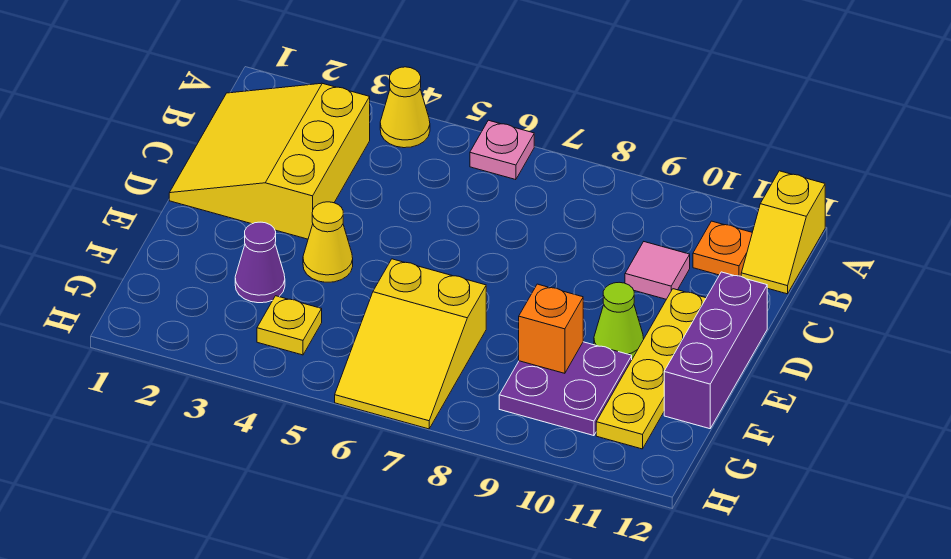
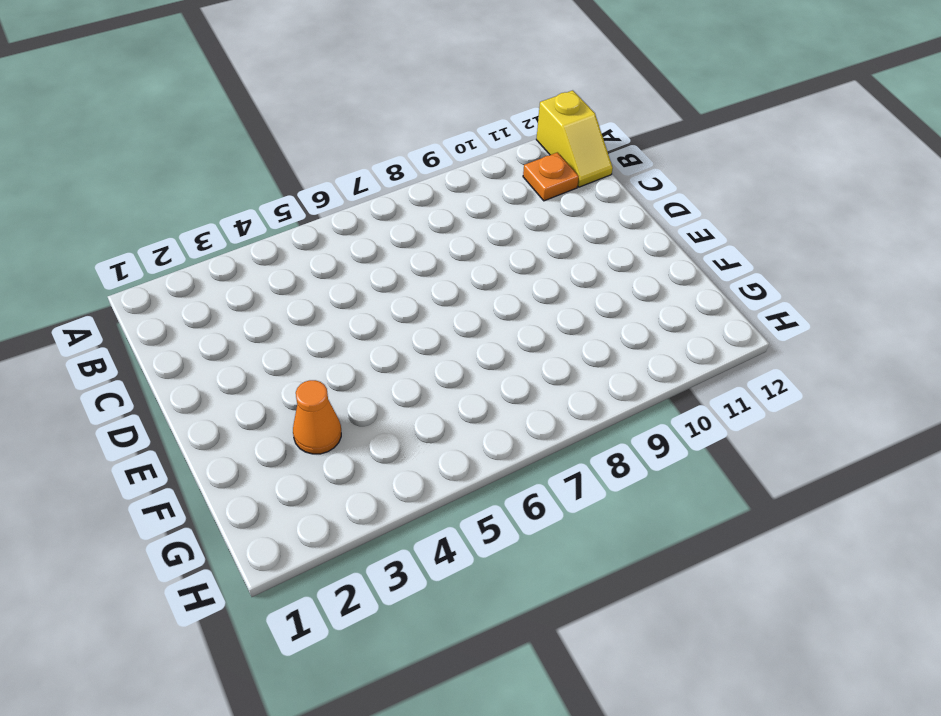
orange cone F3 level 1 -> purple cone F3 level 1
none -> yellow cone A4 level 1
none -> pink plate A6 level 1
none -> yellow slope B1:D3 level 1 top 3

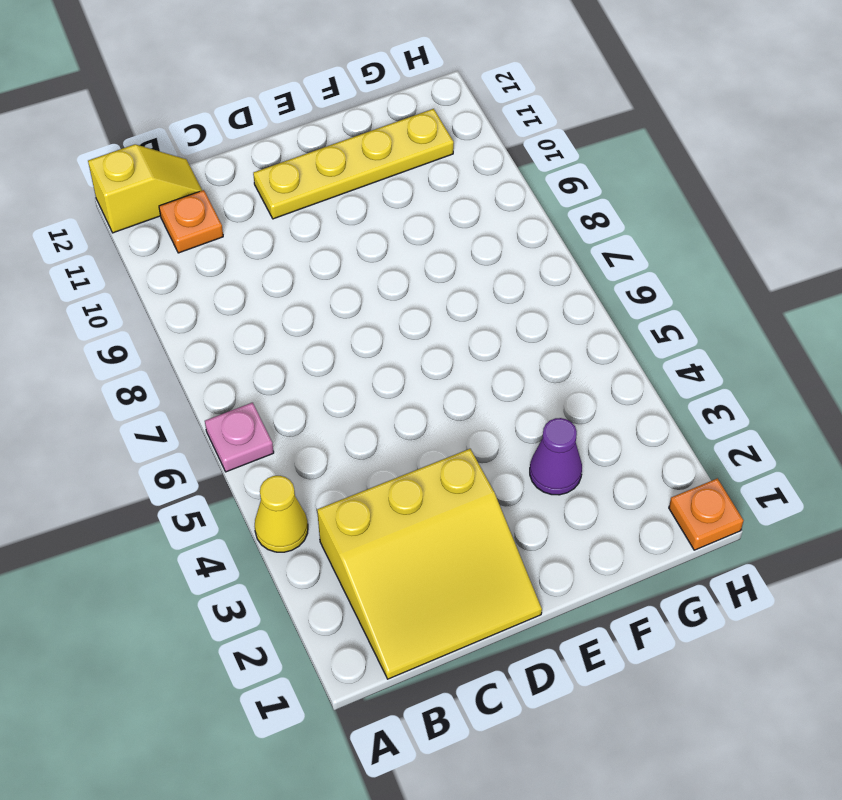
orange plate H1 level 1 -> none
none -> pink tile C10 level 1
none -> purple brick D12:F12 level 1
none -> yellow cone E4 level 1

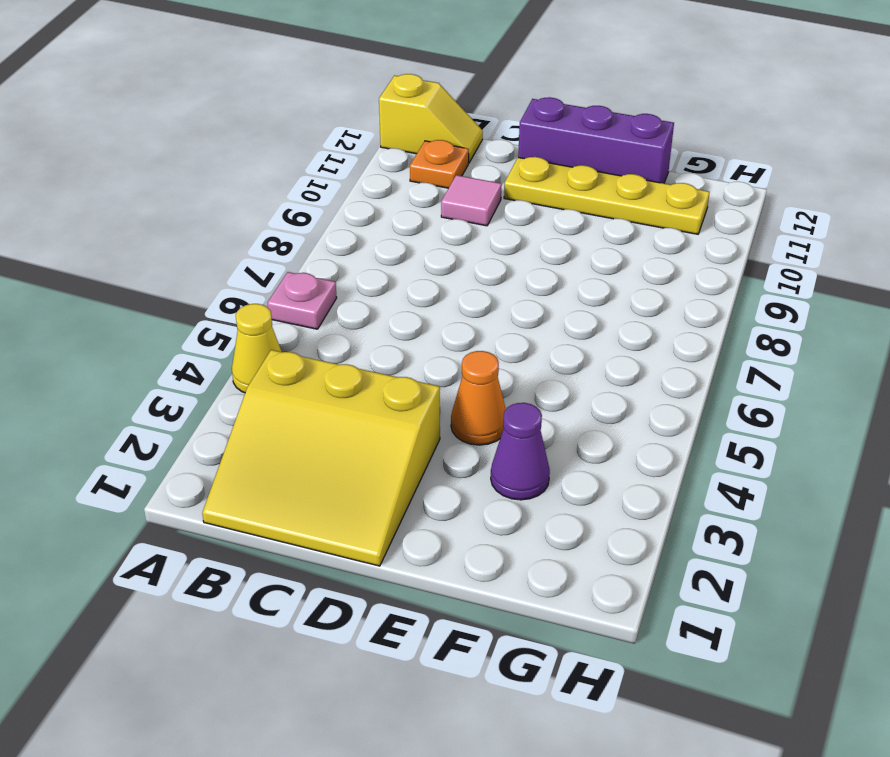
orange cone E4 level 1 -> yellow cone E4 level 1
none -> lime cone E10 level 1
none -> yellow slope F6:H7 level 1 top F
none -> purple plate F9:G10 level 1

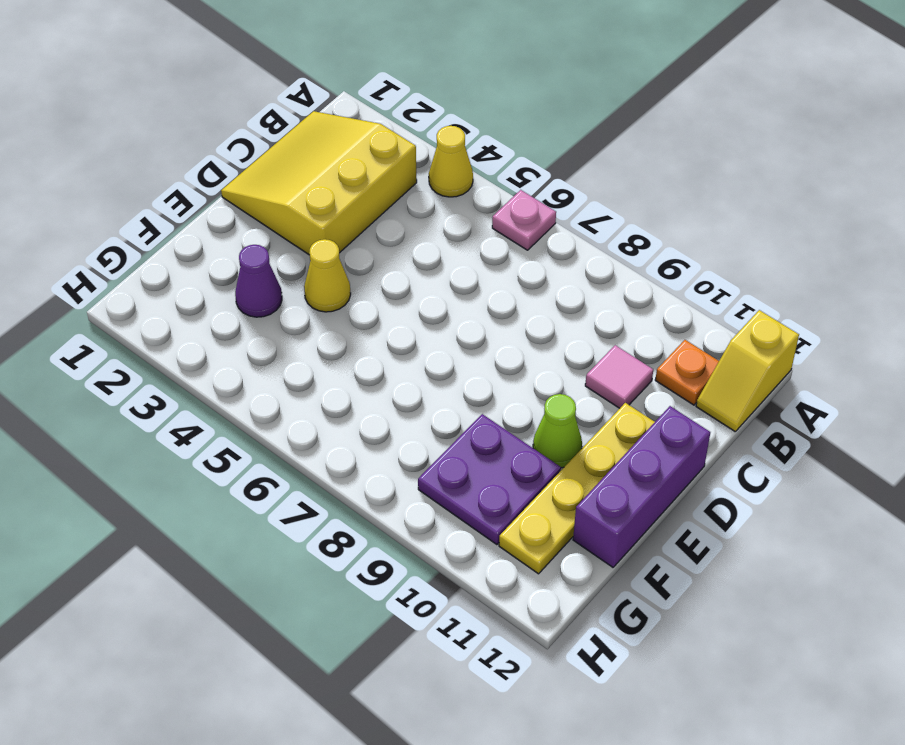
none -> yellow slope F6:H7 level 1 top F
none -> yellow plate G4 level 1
none -> orange brick F9 level 2

